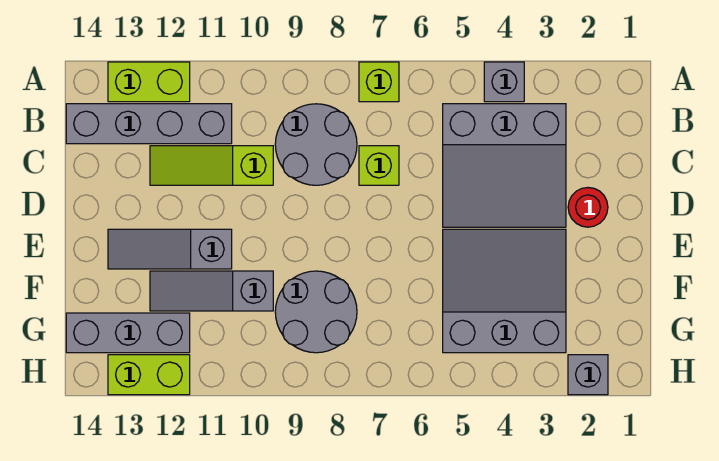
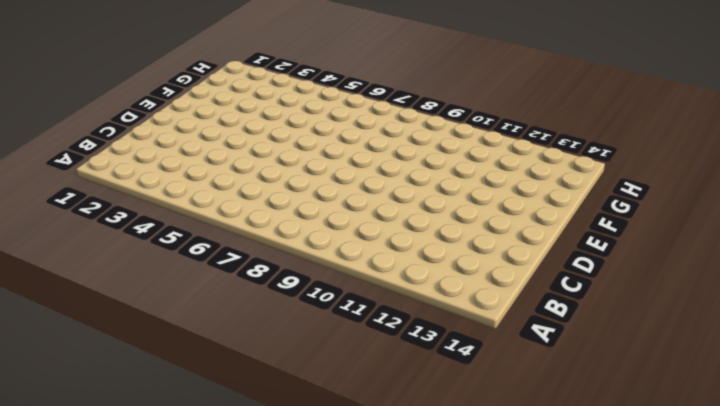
none -> grey brick A4 level 1
none -> lime brick A7 level 1
none -> lime brick A12:A13 level 1

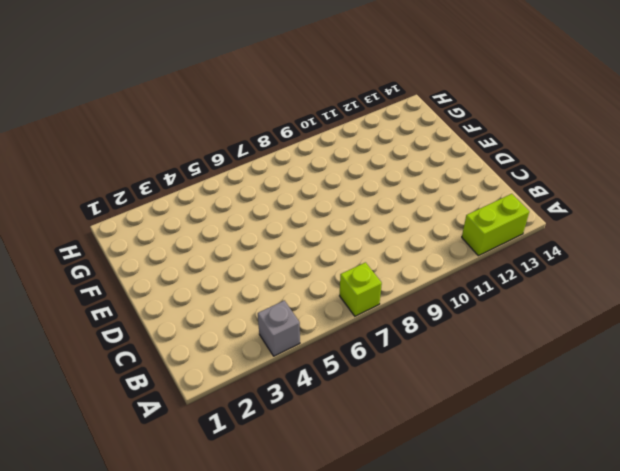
none -> grey slope B3:D5 level 1 top B
none -> grey round brick B8:C9 level 1
none -> grey brick B11:B14 level 1

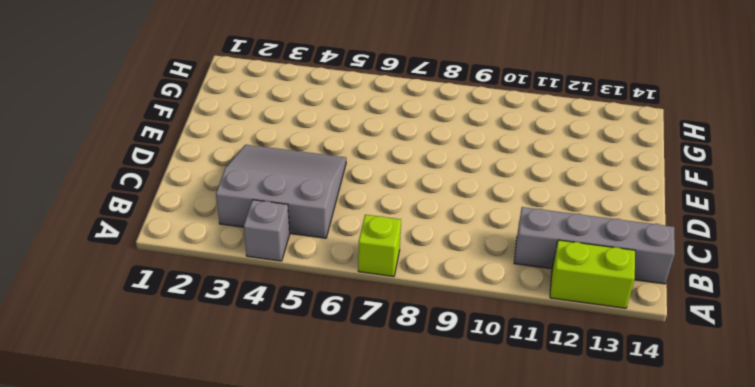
none -> grey round brick B8:C9 level 1
none -> lime brick C7 level 1
none -> lime slope C10:C12 level 1 top 10

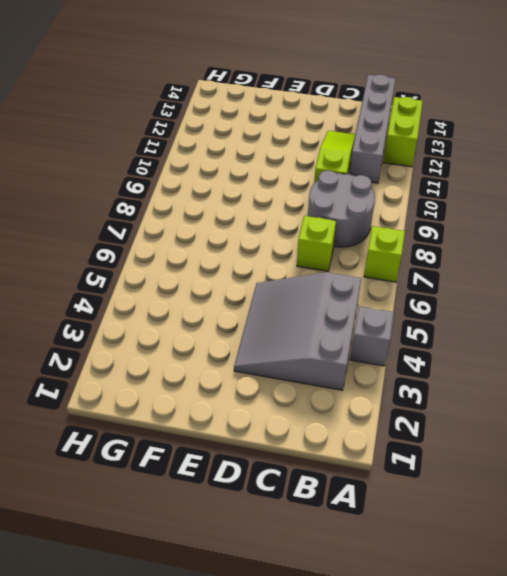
none -> red round brick D2 level 1
none -> grey slope E3:G5 level 1 top G
none -> grey slope E11:E13 level 1 top 11

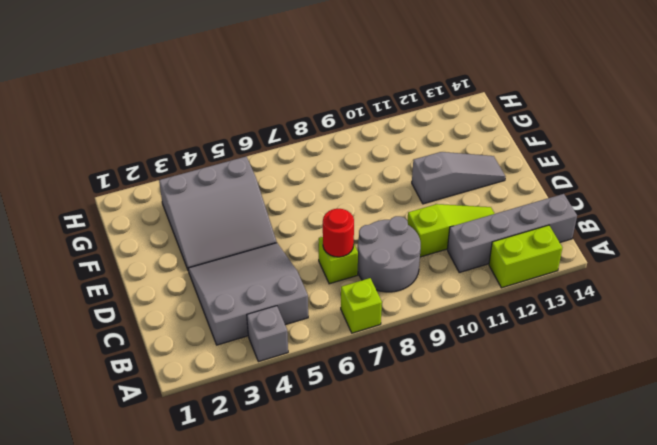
red round brick C7 level 2 -> red round brick D2 level 1
none -> grey round brick F8:G9 level 1
none -> grey slope F10:F12 level 1 top 10
none -> grey brick G12:G14 level 1

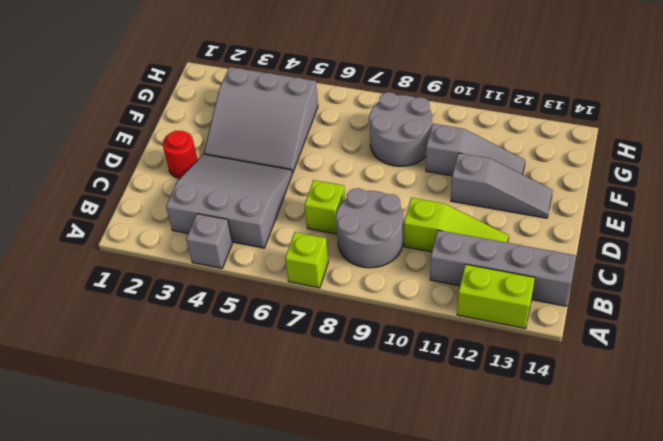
none -> grey brick G12:G14 level 1
none -> grey brick H2 level 1
none -> lime brick H12:H13 level 1

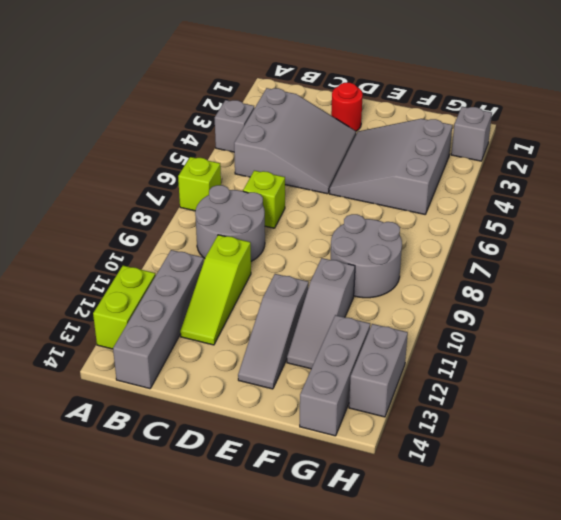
grey brick H12:H13 level 1 -> lime brick H12:H13 level 1

